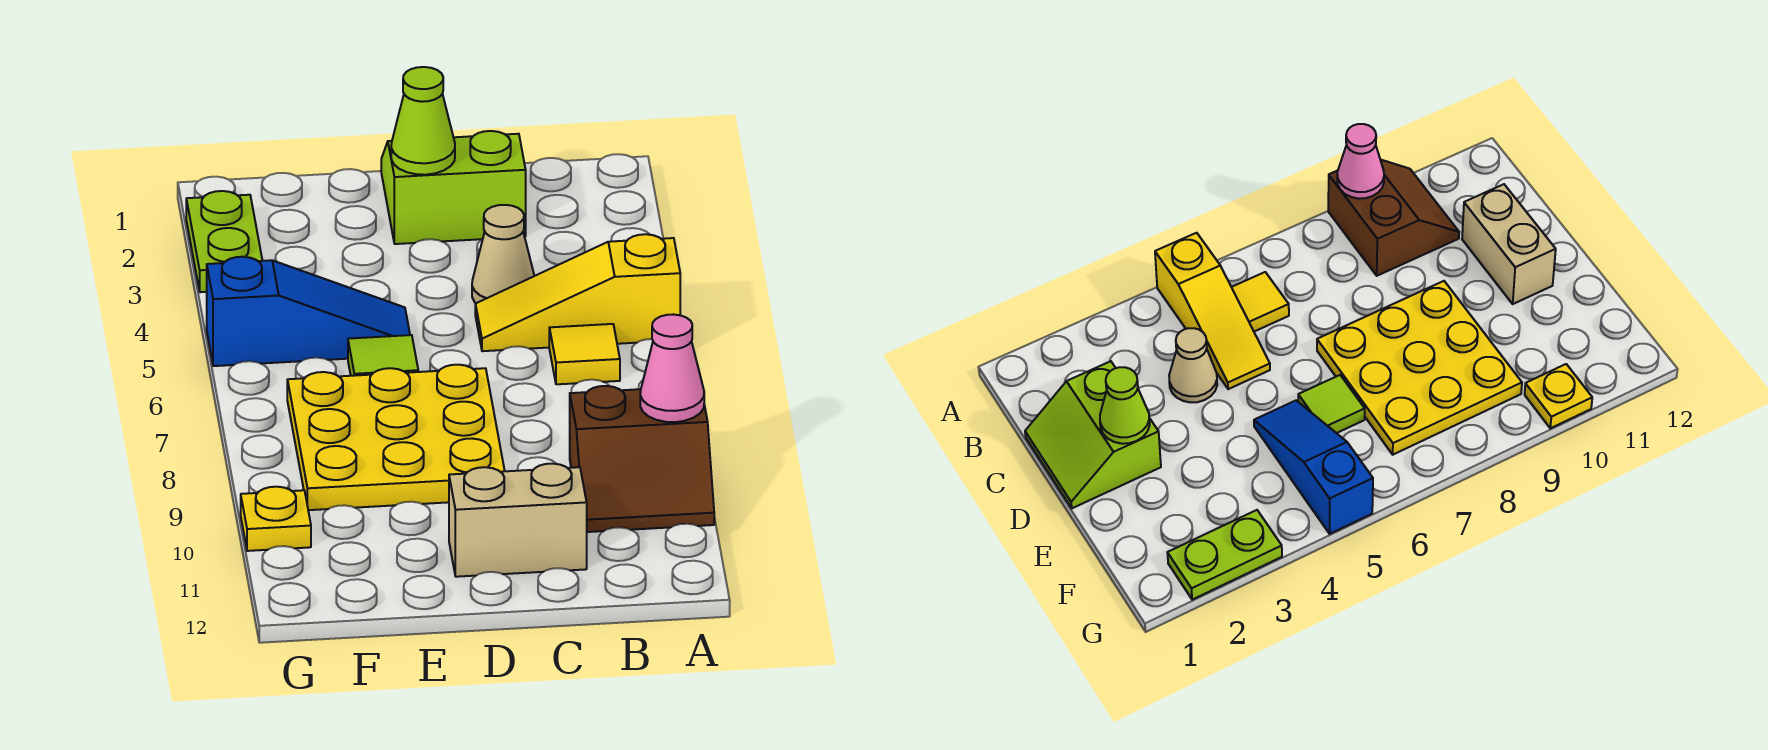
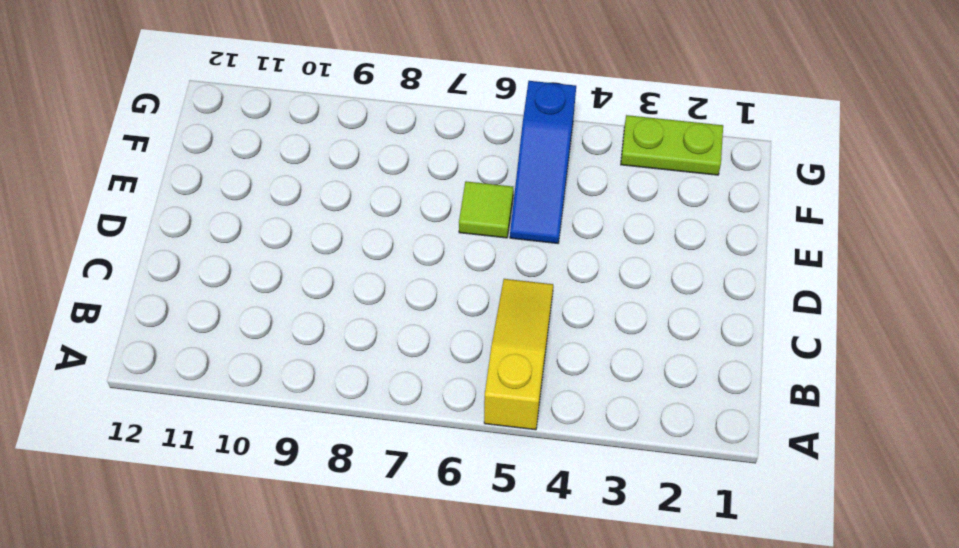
none -> brown slope A9:B10 level 1 top 9
none -> yellow tile B6 level 1
none -> lime slope C1:D2 level 1 top 2

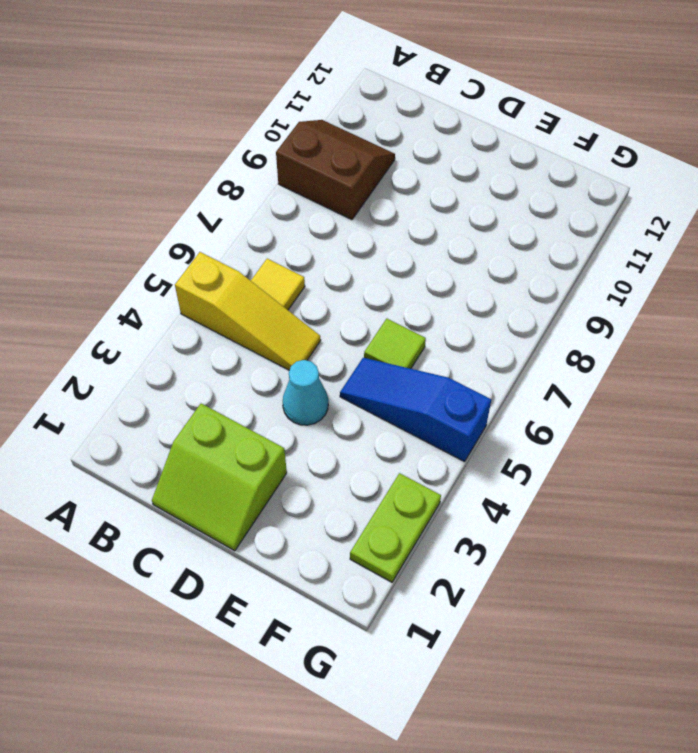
cyan cone D4 level 1 -> none
none -> tan cone C4 level 1
none -> tan brick C11:D11 level 1
none -> yellow plate D7:F9 level 1

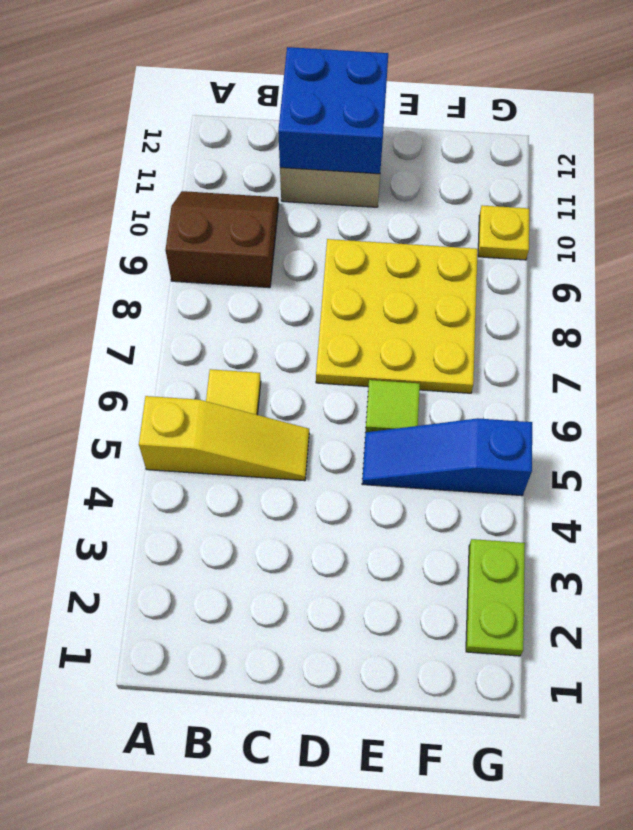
blue brick C11:D12 level 2 -> none
none -> lime slope C1:D2 level 1 top 2
none -> tan cone C4 level 1
none -> pink cone A9 level 2

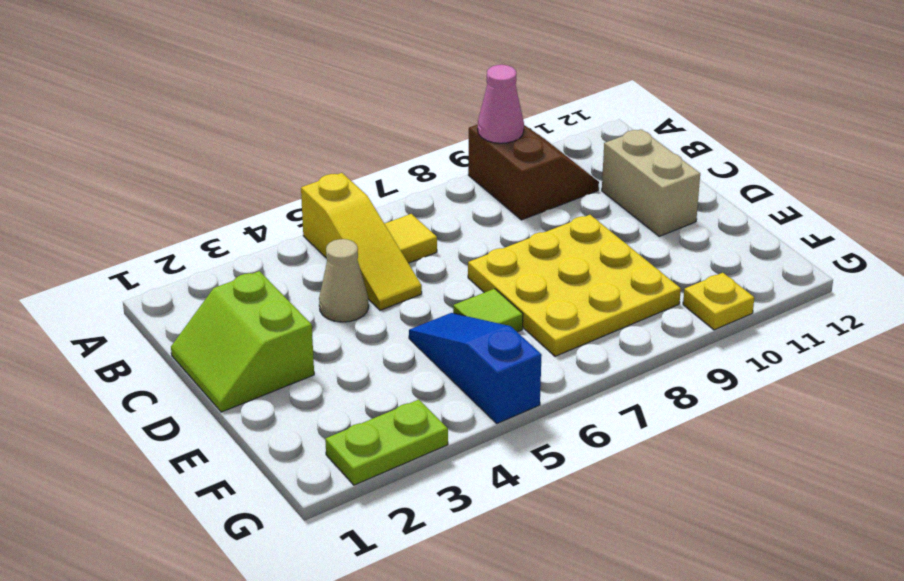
none -> lime cone D2 level 2

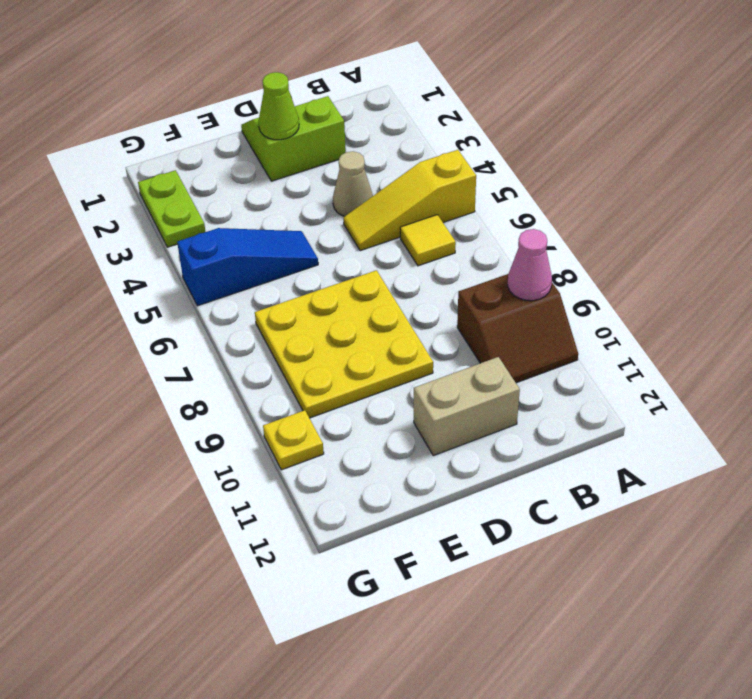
none -> lime tile E6 level 1

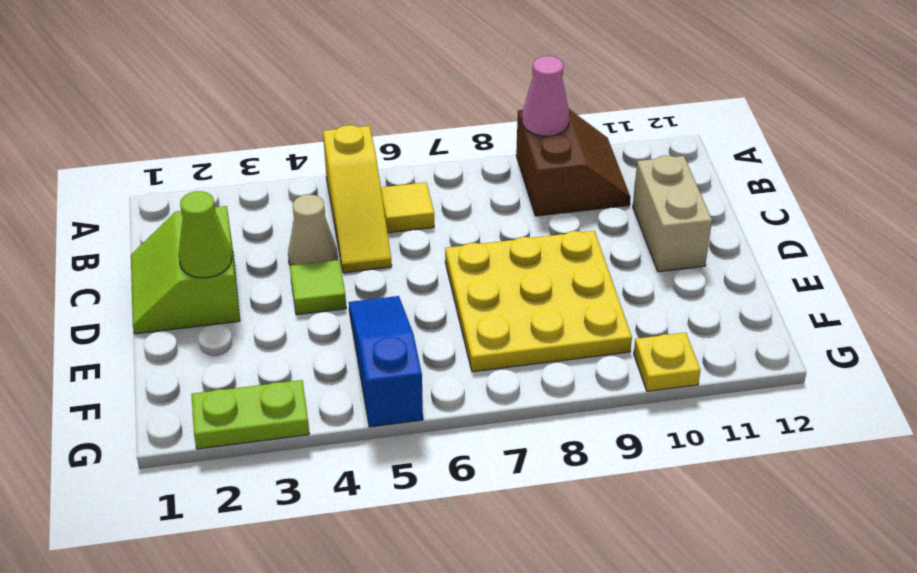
lime tile D4 level 1 -> lime tile E6 level 1

